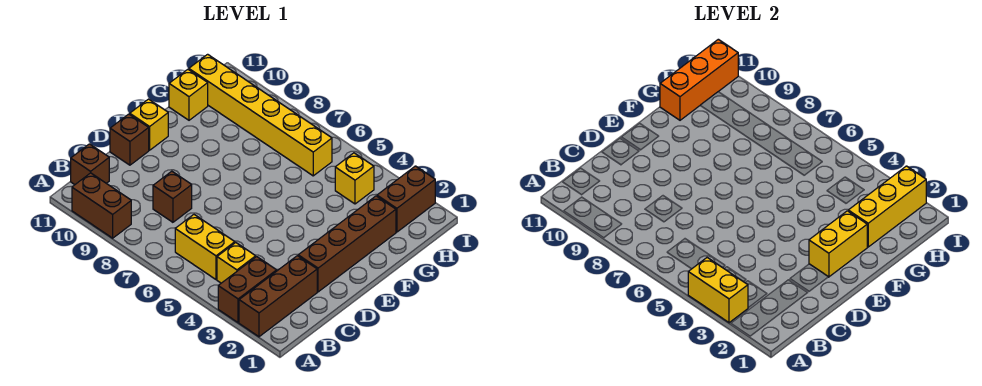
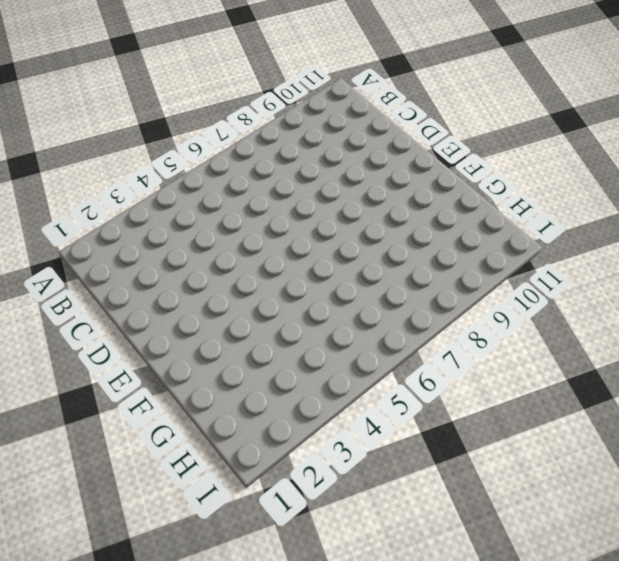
none -> brown brick A2:C2 level 1
none -> brown brick A3:B3 level 1
none -> brown brick A9:A10 level 1

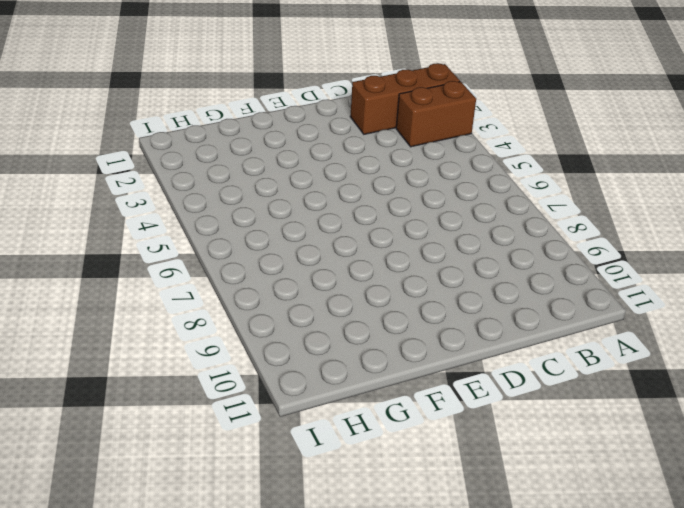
none -> brown brick A9:A10 level 1
none -> yellow brick B4 level 1
none -> yellow brick B5:B6 level 1

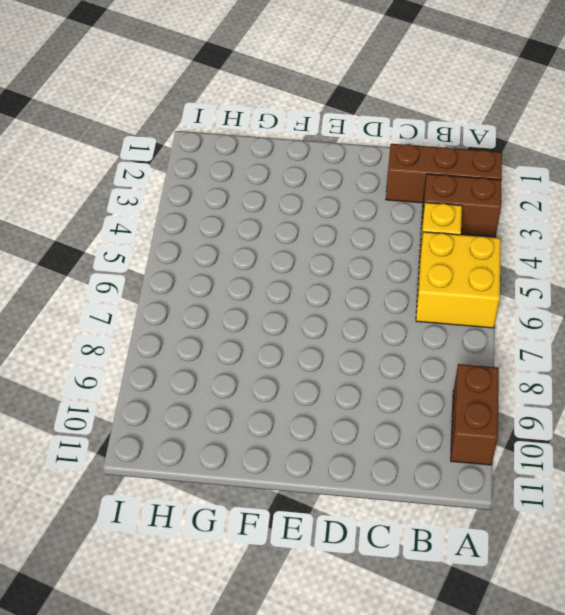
yellow brick A5:B6 level 1 -> yellow brick B5:B6 level 1
none -> brown brick B11 level 1
none -> brown brick C8 level 1
none -> brown brick D2:G2 level 1

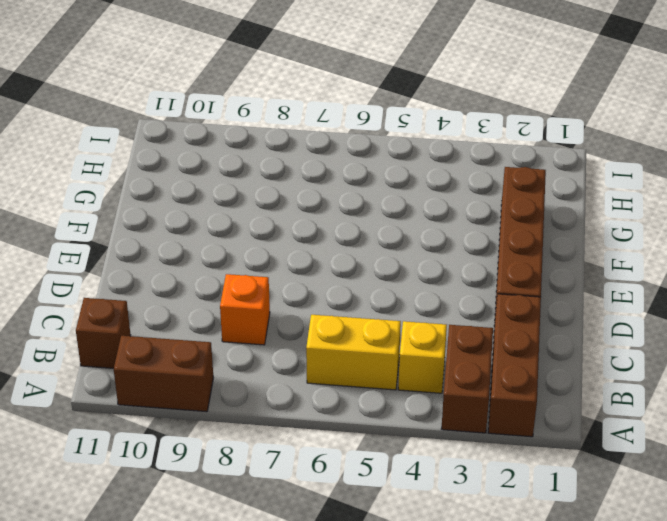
orange brick C8 level 1 -> brown brick C8 level 1
none -> brown brick D11 level 1
none -> yellow brick E11 level 1
none -> yellow brick G11 level 1

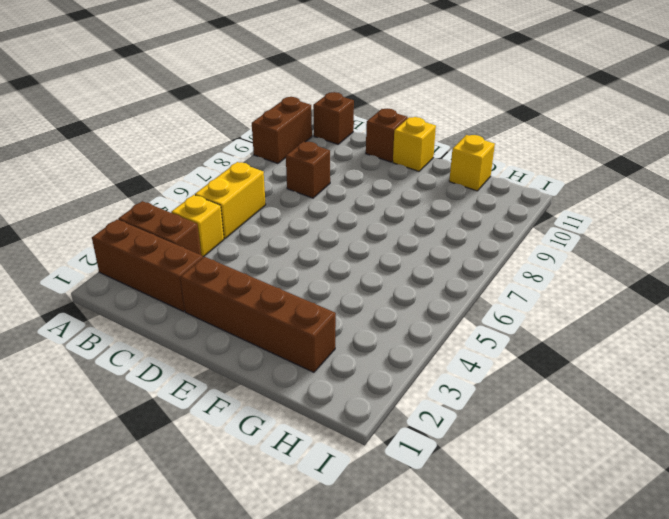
none -> brown brick H2:I2 level 1
none -> yellow brick H4 level 1
none -> yellow brick H6:H11 level 1

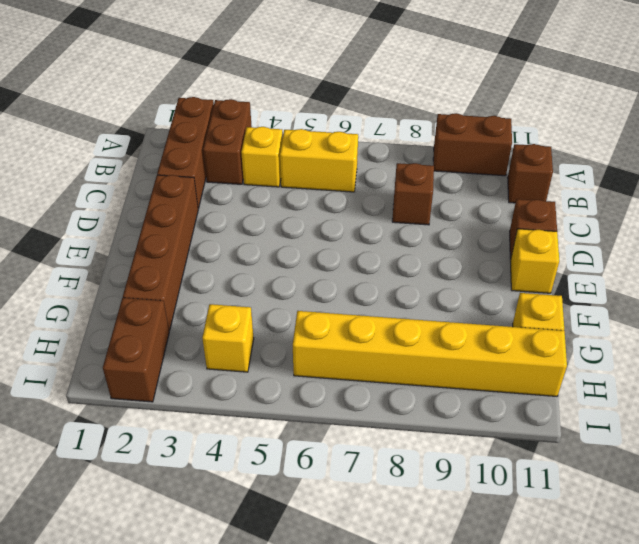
none -> yellow brick A3:A4 level 2
none -> yellow brick E2:F2 level 2
none -> yellow brick G2:I2 level 2

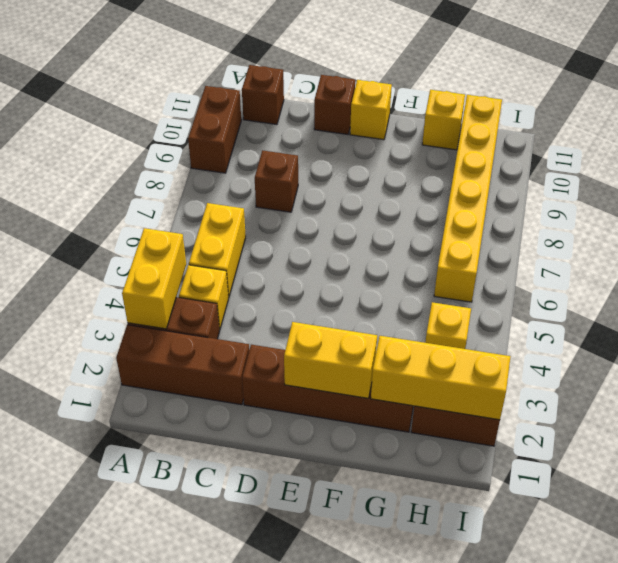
none -> orange brick G11:I11 level 2

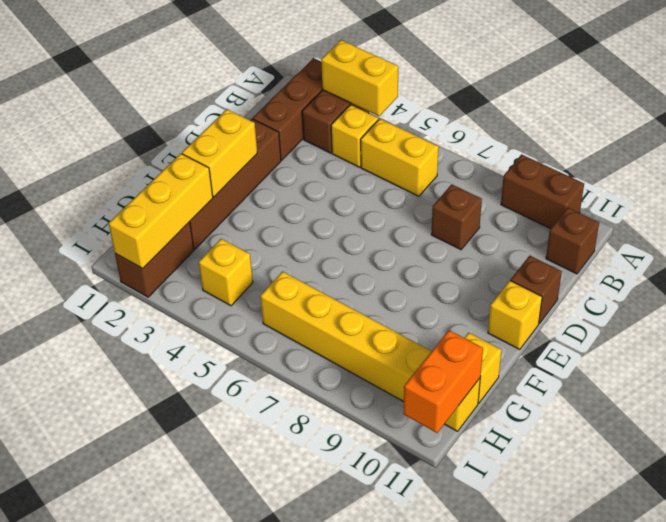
orange brick H11:I11 level 2 -> orange brick G11:I11 level 2

